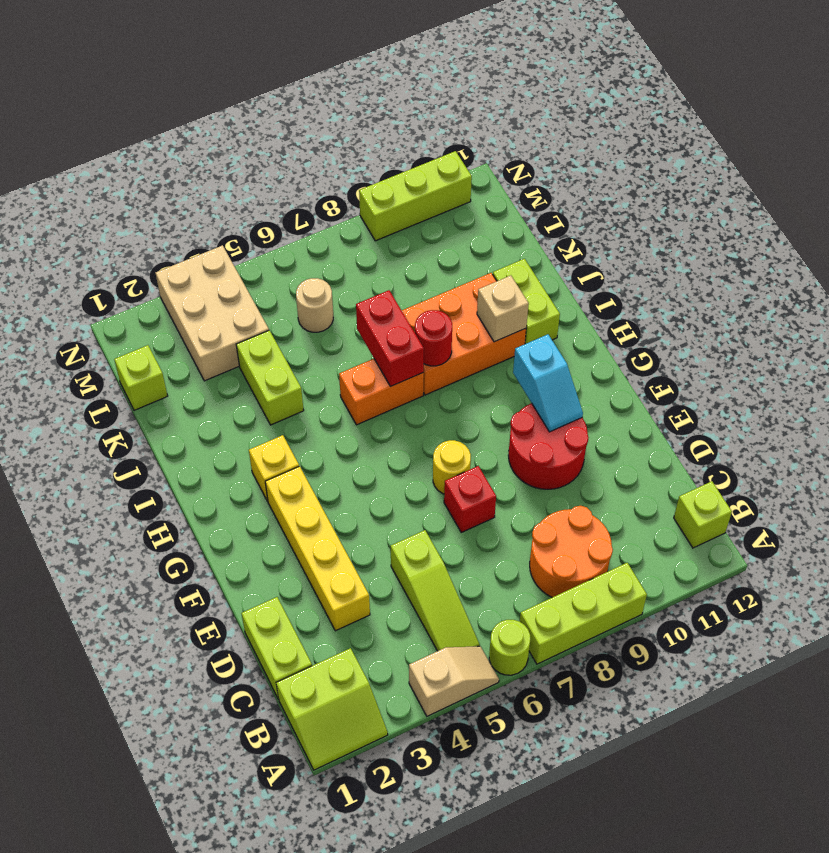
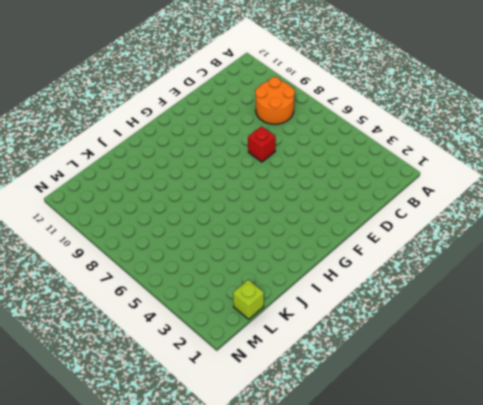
none -> lime slope A1:B2 level 1 top B
none -> tan slope A4:A5 level 1 top 4
none -> lime round brick A6 level 1

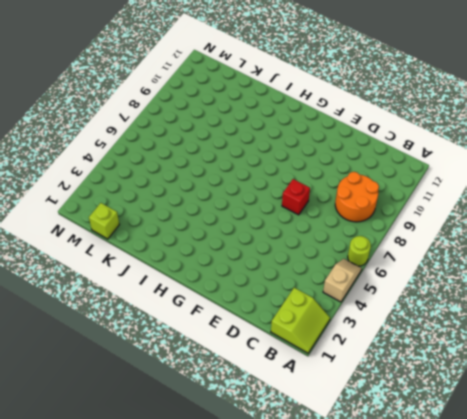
none -> lime brick A7:A9 level 1
none -> lime slope B5:D5 level 1 top D
none -> lime brick B12 level 1

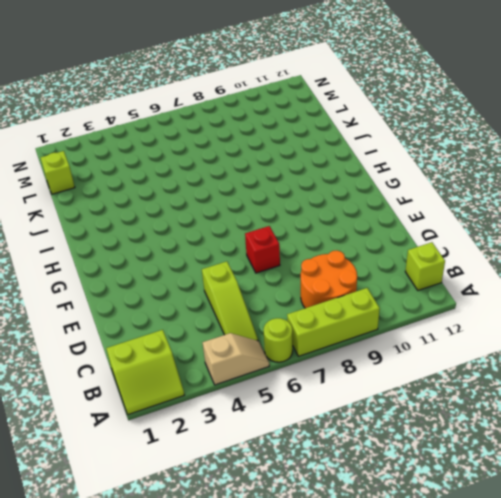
none -> lime brick C1:D1 level 1
none -> yellow brick D3:G3 level 1
none -> red round brick E9:F10 level 1

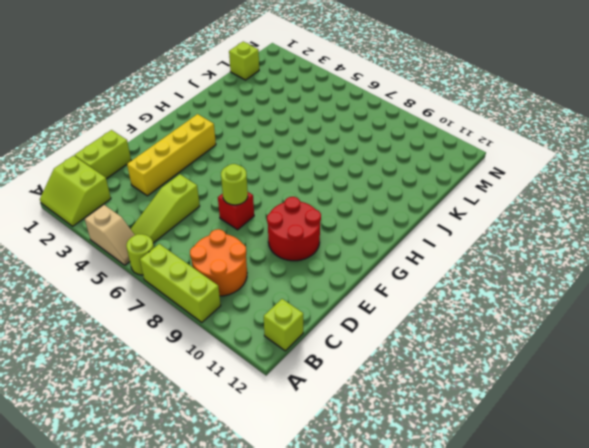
lime round brick E7 level 2 -> none
none -> yellow round brick F7 level 1
none -> yellow brick H3 level 1
none -> orange brick I6:I7 level 1

